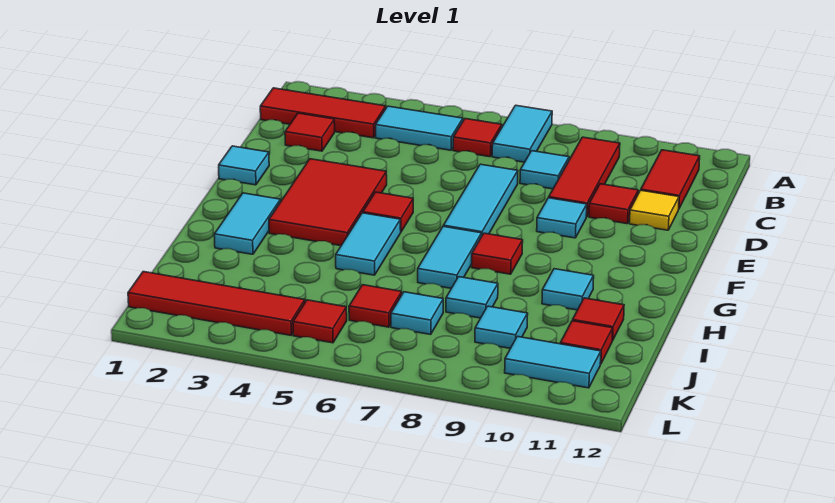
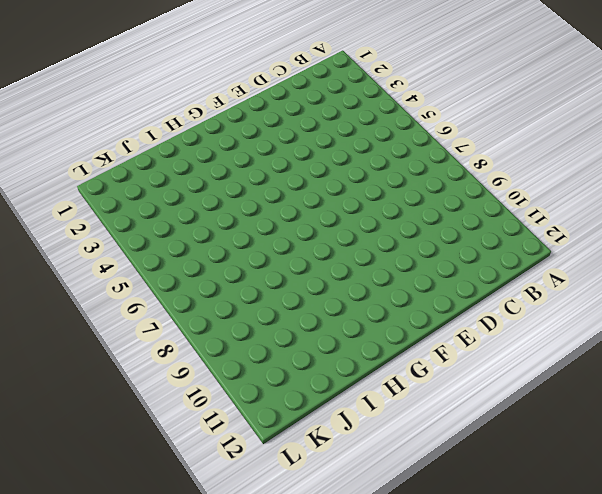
none -> cyan tile A7:B7 level 1
none -> red tile B1:B3 level 1
none -> cyan tile B4:B5 level 1

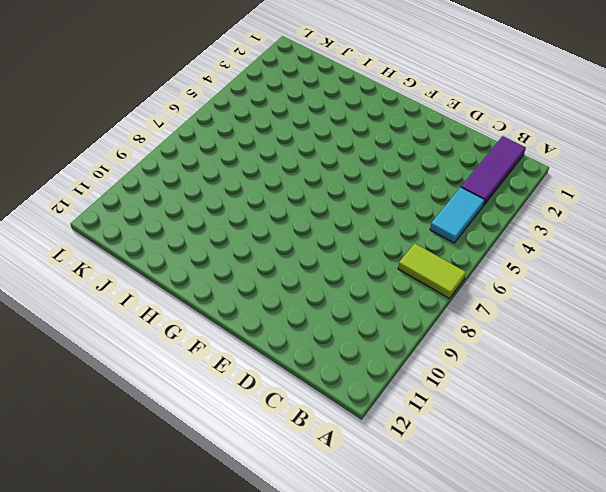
lime tile A7:B7 level 1 -> cyan tile A7:B7 level 1
purple tile B1:B3 level 1 -> red tile B1:B3 level 1
none -> red tile B6 level 1
none -> red tile B9:D9 level 1
none -> red tile B11:C11 level 1

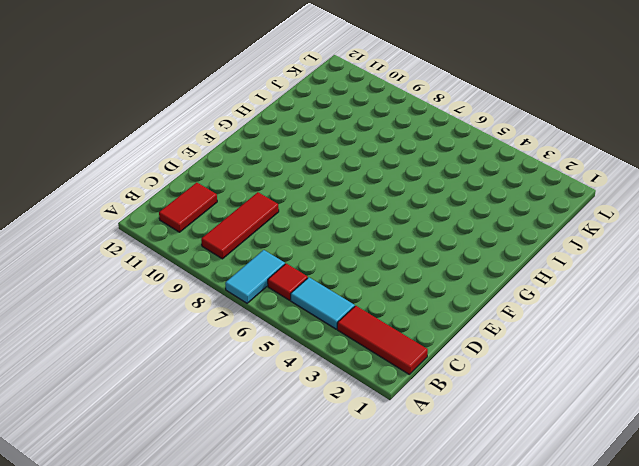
none -> red tile C2 level 1
none -> cyan tile C8 level 1
none -> cyan tile D7:F7 level 1

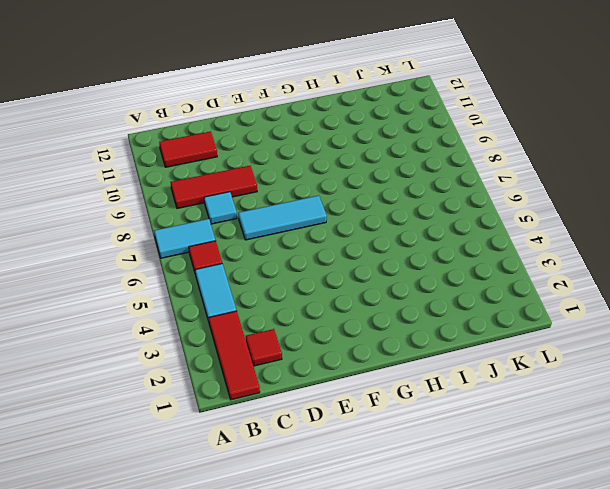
none -> red tile D10 level 1
none -> yellow tile D11 level 1
none -> cyan tile E1 level 1

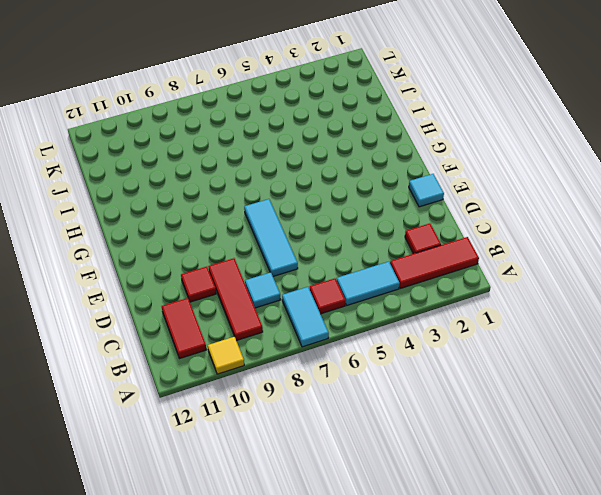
yellow tile A10 level 1 -> yellow tile D11 level 1
none -> red tile E3:G4 level 1
none -> cyan tile E9 level 1
none -> red tile F5 level 1

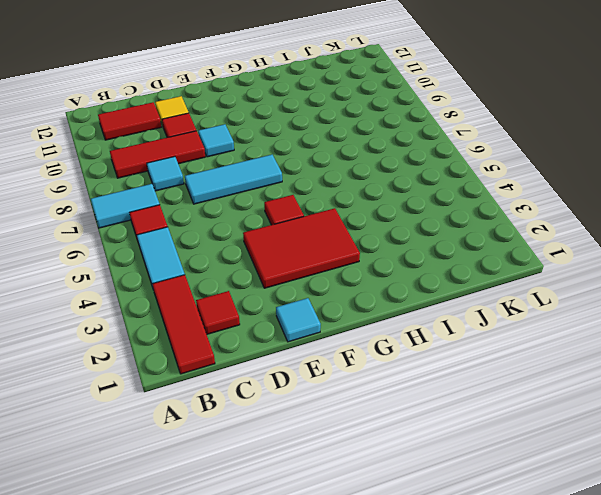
none -> cyan tile G2:H2 level 1
none -> cyan tile G5:H5 level 1
none -> cyan tile G7:H7 level 1

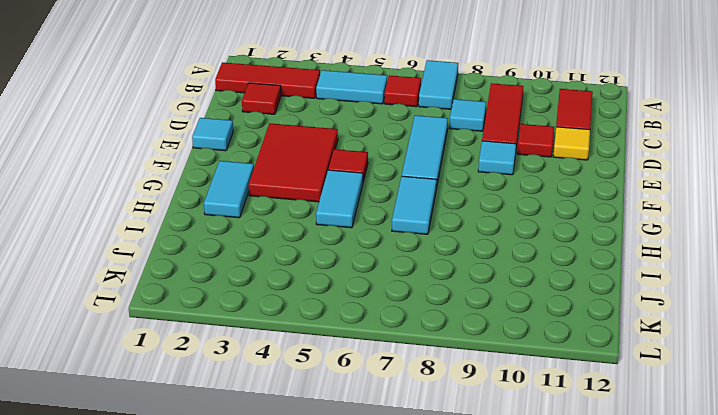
none -> red tile G8 level 1
none -> cyan tile H10 level 1
none -> cyan tile I8 level 1

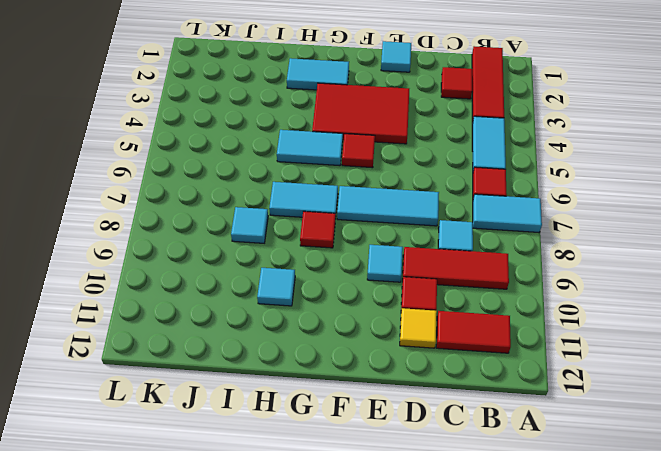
none -> red tile I11 level 1
none -> red tile J6 level 1
none -> cyan tile J7 level 1

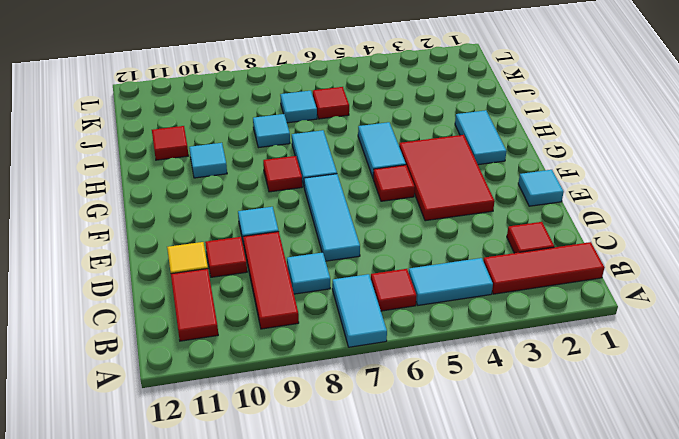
none -> cyan tile J9 level 1
none -> red tile J11 level 1
none -> red tile K1:K4 level 1

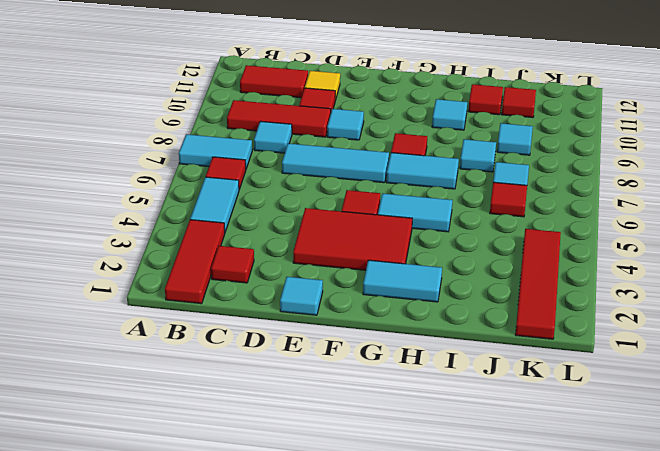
none -> red tile K5 level 1
none -> cyan tile K10:K11 level 1

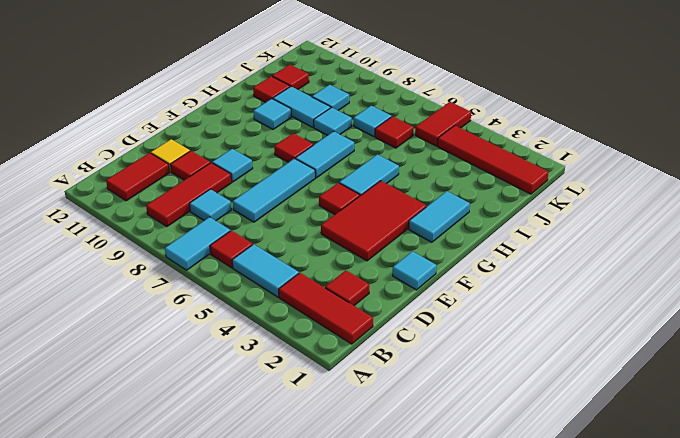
cyan tile I9:I10 level 1 -> cyan tile K10:K11 level 1
red tile K5:L5 level 1 -> red tile K5 level 1

